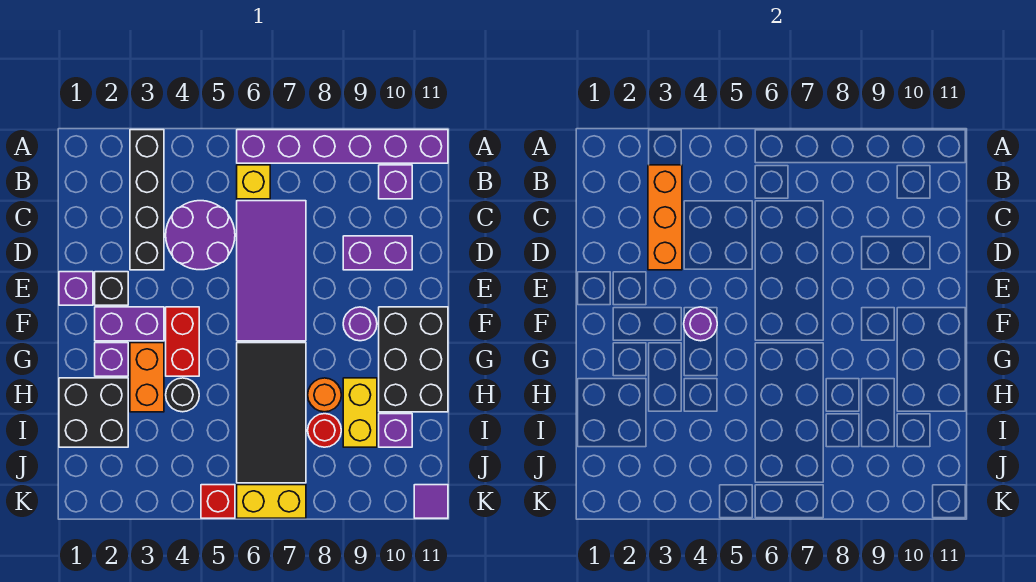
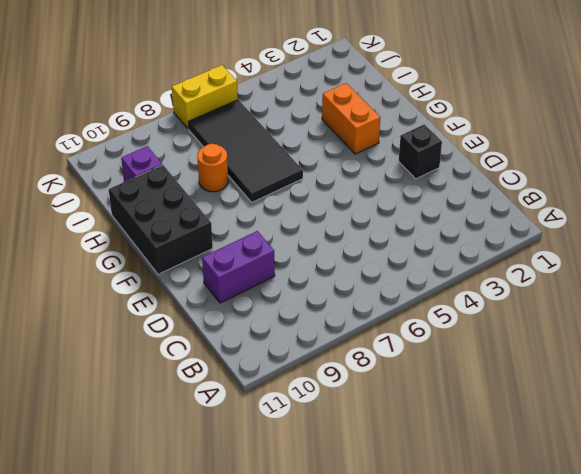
none -> black brick A3:D3 level 1
none -> purple brick A6:A11 level 1
none -> yellow brick B6 level 1

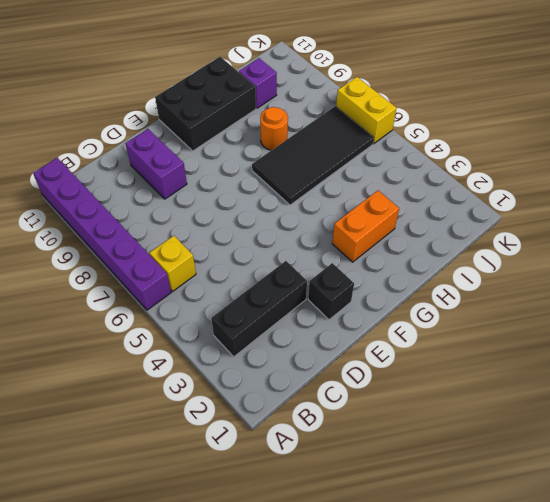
black brick B3:D3 level 1 -> black brick A3:D3 level 1
none -> purple brick B10 level 1
none -> purple round brick C4:D5 level 1
none -> purple tile C6:F7 level 1

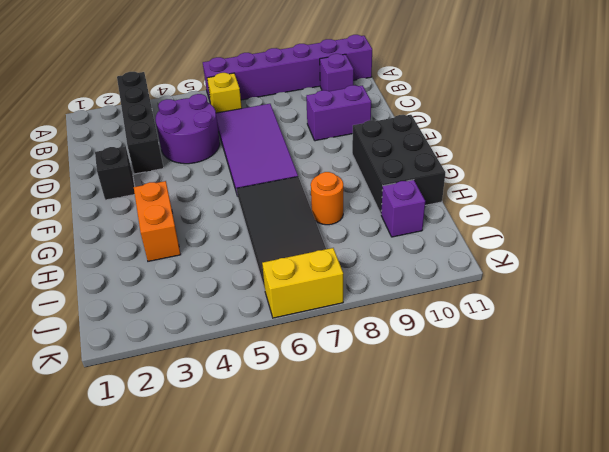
none -> purple brick E1 level 1
none -> purple brick F2:F3 level 1
none -> red brick F4:G4 level 1

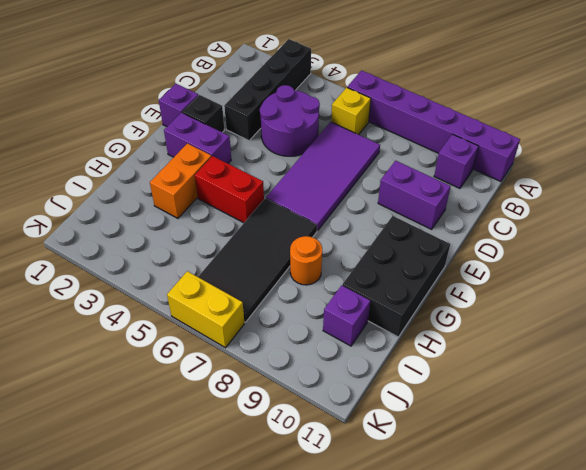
red brick G4:G5 level 1 -> red brick F4:G4 level 1
none -> purple round brick F9 level 1
none -> purple brick G2 level 1
none -> black brick H1:I2 level 1

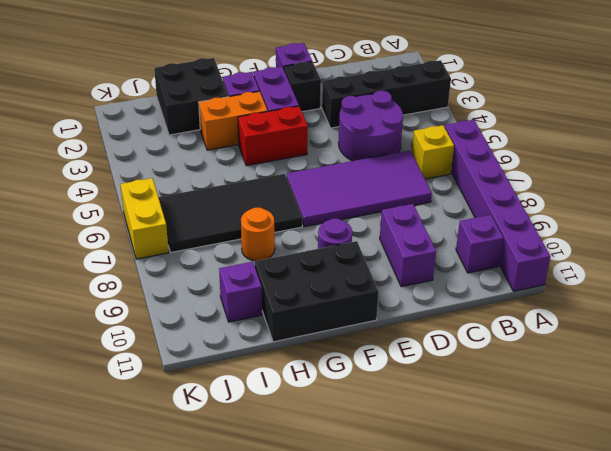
none -> black round brick H4 level 1
none -> yellow brick H9:I9 level 1
none -> red round brick I8 level 1

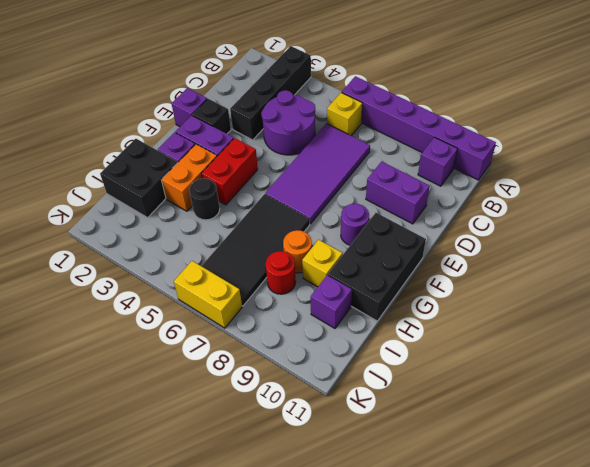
yellow brick H9 level 1 -> yellow brick H9:I9 level 1
none -> red brick K5 level 1
none -> purple tile K11 level 1
none -> orange brick B3:D3 level 2

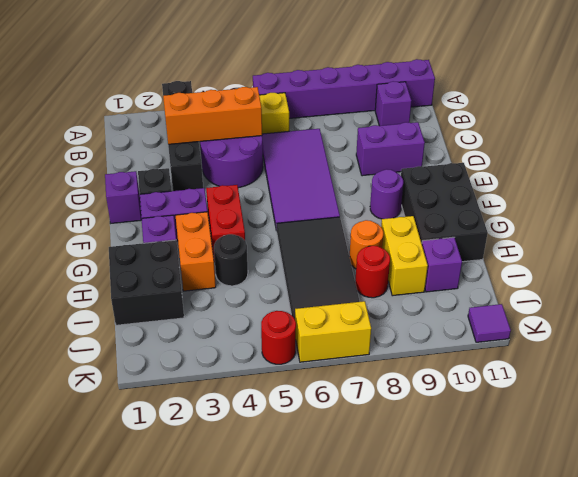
orange brick C3:C5 level 2 -> orange brick B3:D3 level 2
red round brick K5 level 1 -> red brick K5 level 1
none -> purple round brick F4 level 2

